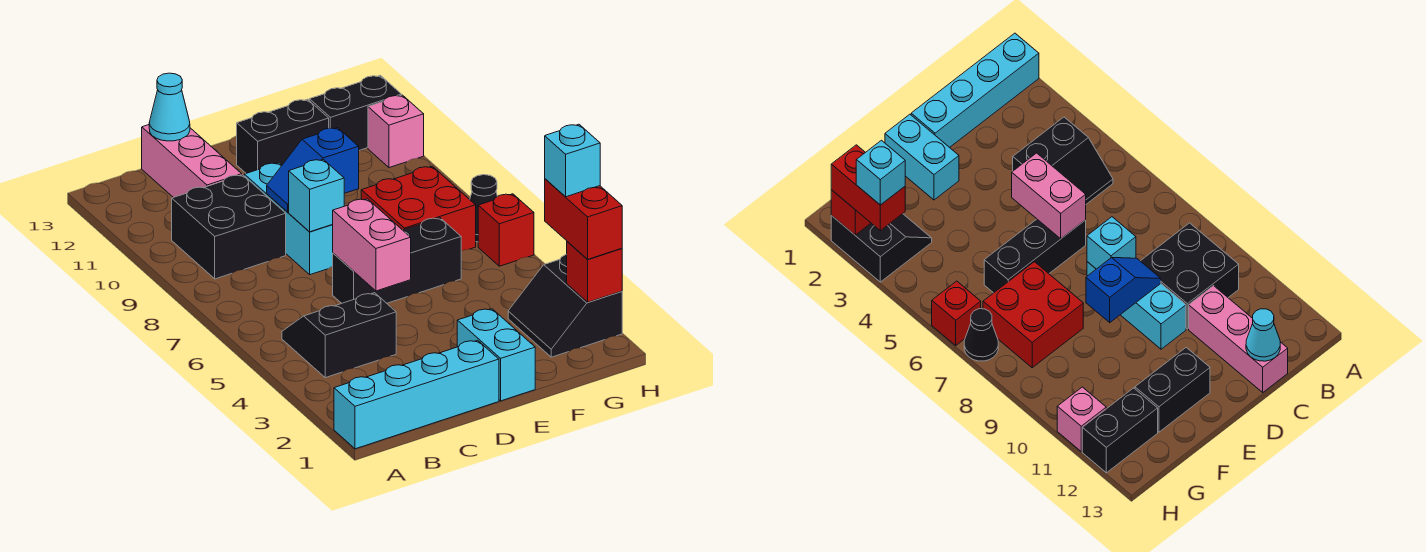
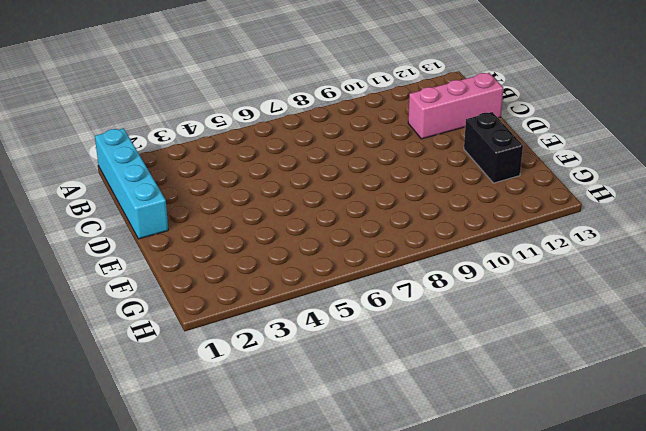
none -> black slope B4:C5 level 1 top 4
none -> black brick B9:C10 level 1
none -> black brick D6:F6 level 1

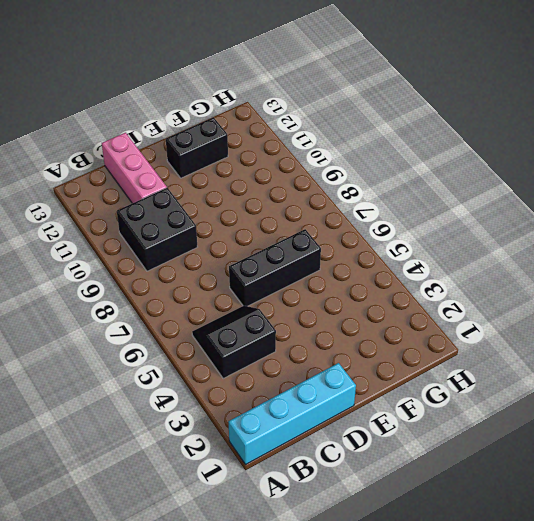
none -> cyan brick D8:D10 level 1
none -> cyan brick E1:E2 level 1
none -> red brick F7:G8 level 1

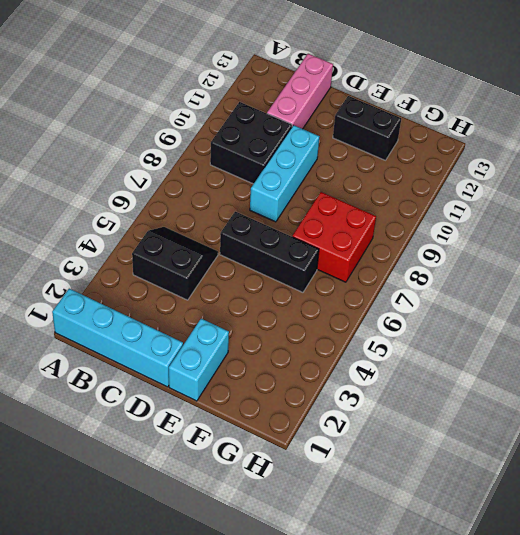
none -> black slope G2:H3 level 1 top H
none -> black brick G12:H12 level 1
none -> red brick H6 level 1

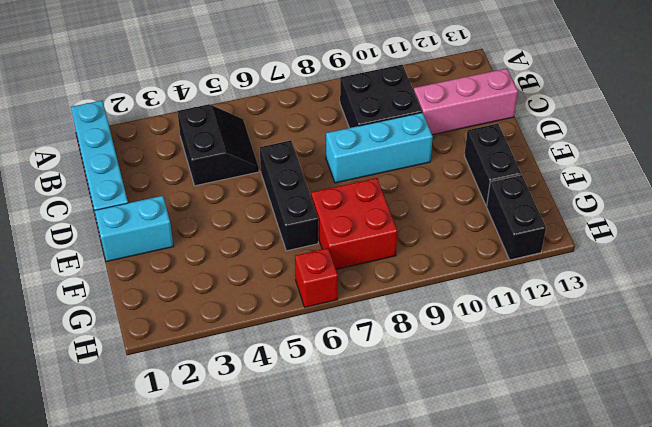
none -> black slope G2:H3 level 1 top H
none -> black cone H7 level 1
none -> pink brick H11 level 1

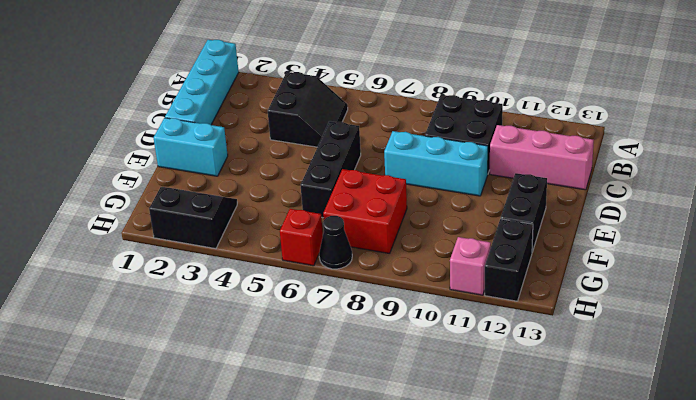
none -> cyan cone C13 level 2
none -> pink brick D5:D6 level 2
none -> cyan brick D8 level 2

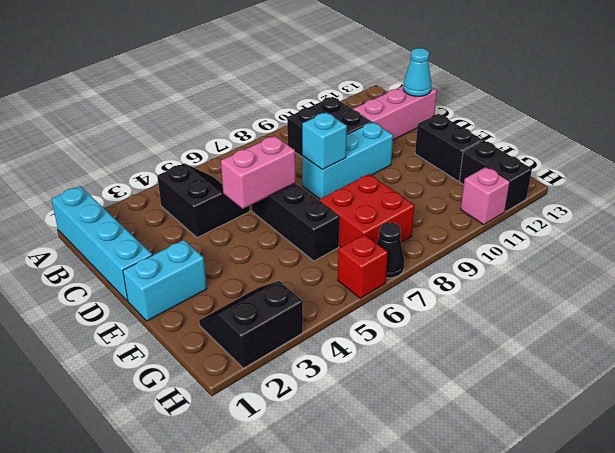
none -> blue slope D9:E9 level 2 top E
none -> red brick H2 level 2
none -> red brick H2:H3 level 3

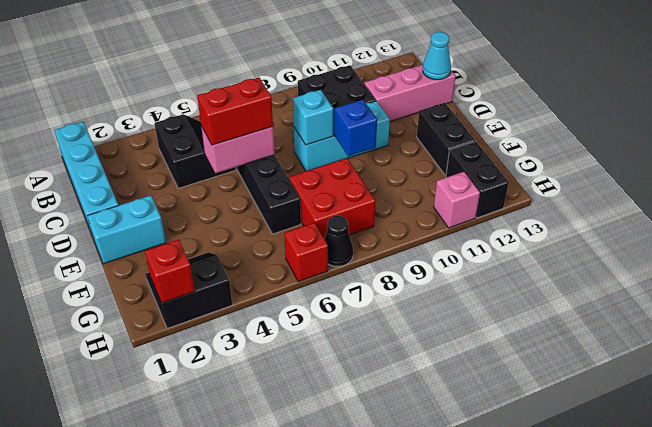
red brick D5:D6 level 3 -> red brick H2:H3 level 3
none -> cyan brick H3 level 4

